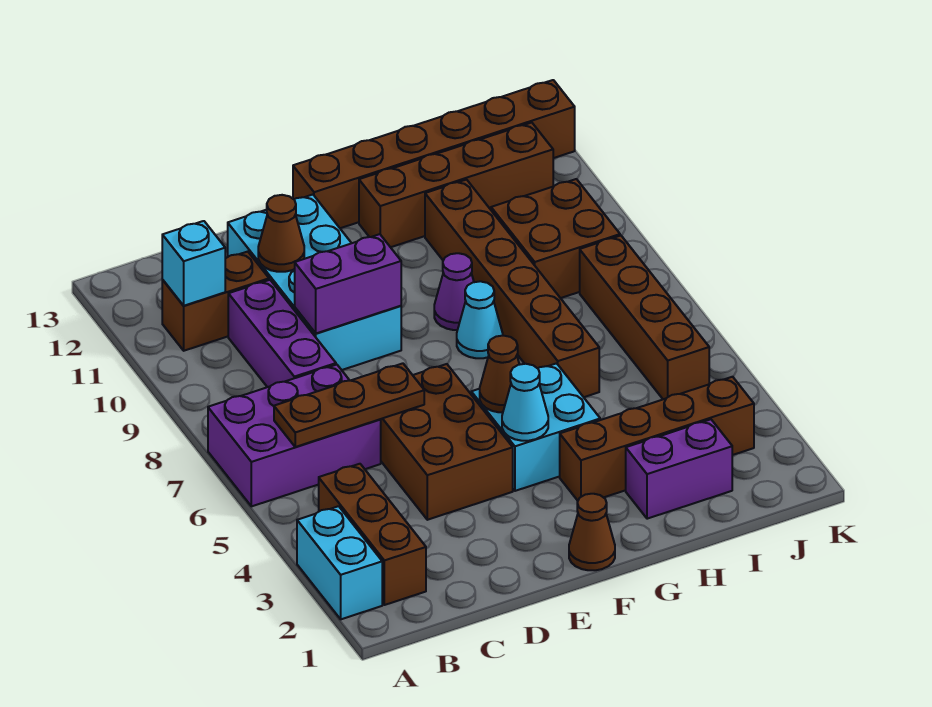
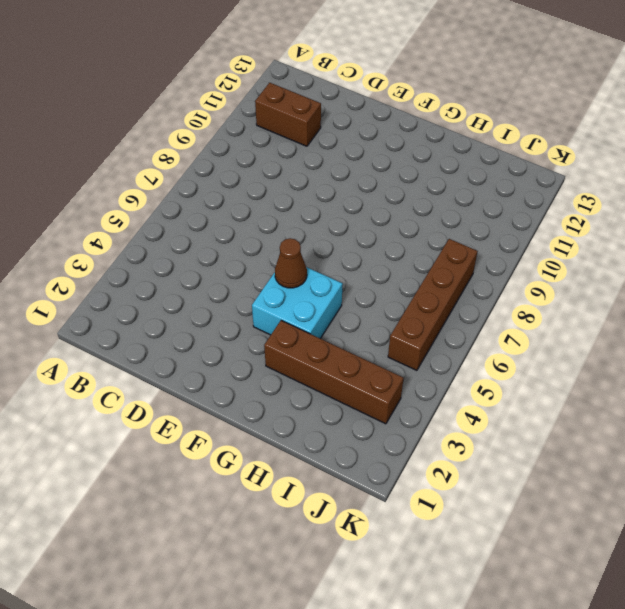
none -> cyan brick A2:A3 level 1
none -> purple brick A6:C7 level 1
none -> brown brick B2:B4 level 1

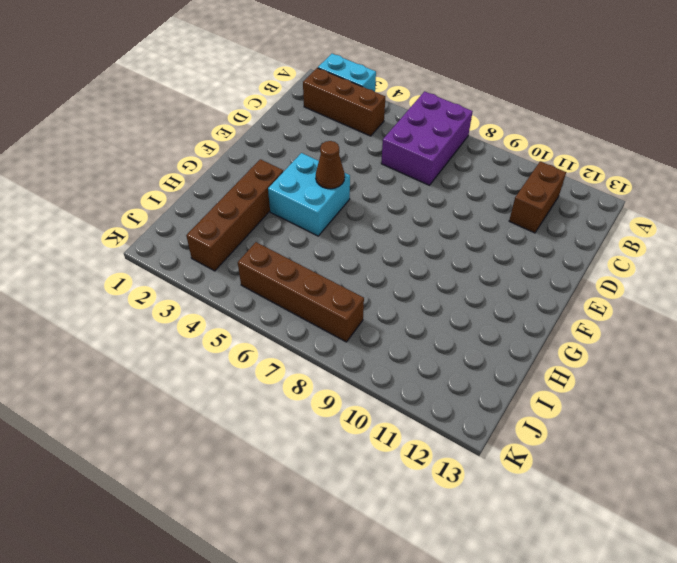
none -> purple brick C8:C10 level 1
none -> brown brick D4:E6 level 1
none -> cyan brick D9:E12 level 1

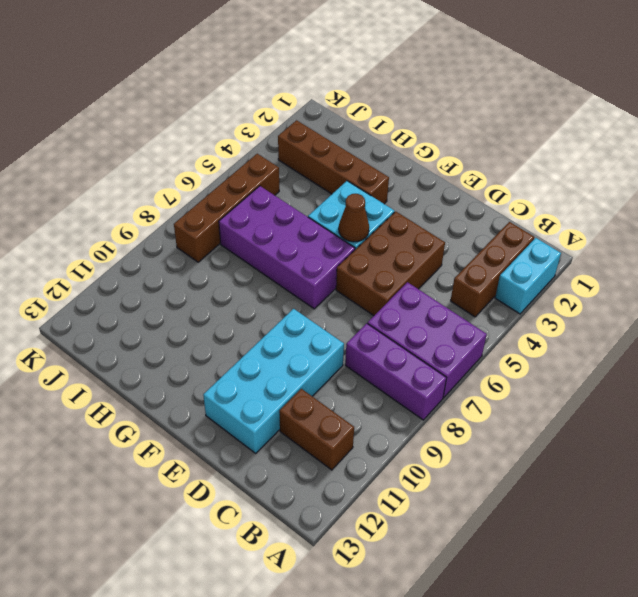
purple brick A8:C8 level 1 -> purple brick C8:C10 level 1
purple brick F6:I7 level 1 -> brown brick H6:H11 level 1
none -> brown cone F1 level 1
none -> brown brick F13:K13 level 1
none -> cyan cone G8 level 1

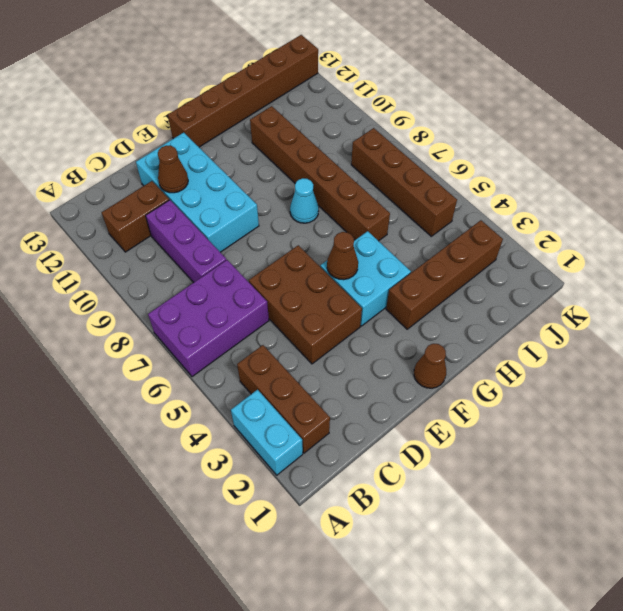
none -> purple cone G9 level 1
none -> brown brick G12:J12 level 1
none -> purple brick H2:I2 level 1

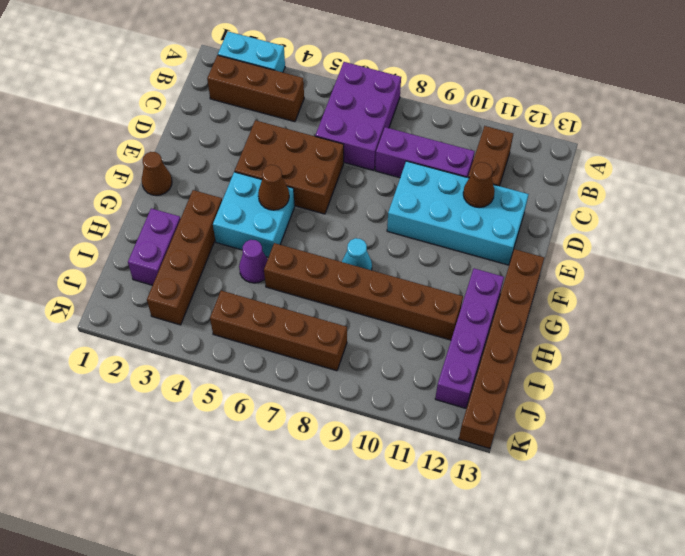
purple brick G12:J12 level 1 -> brown brick G12:J12 level 1
purple cone H5 level 1 -> purple cone G9 level 1
none -> brown brick I9:J10 level 1
none -> brown plate B6:D6 level 2
none -> cyan brick B11 level 2

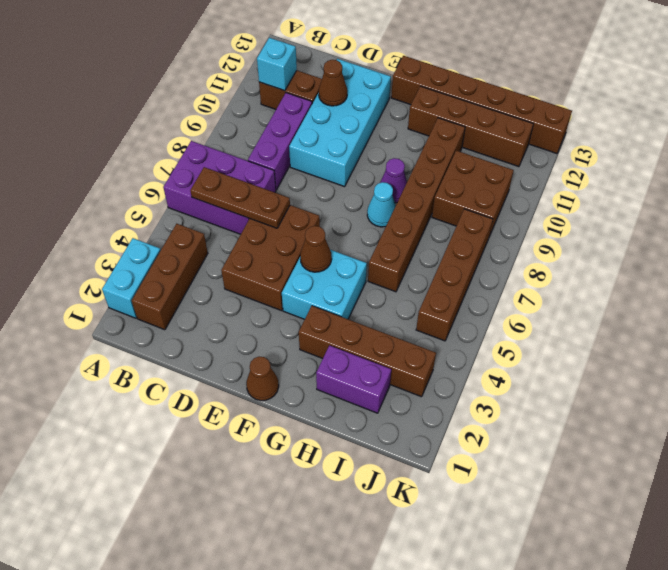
none -> purple brick D9:E9 level 2
none -> cyan cone F4 level 2

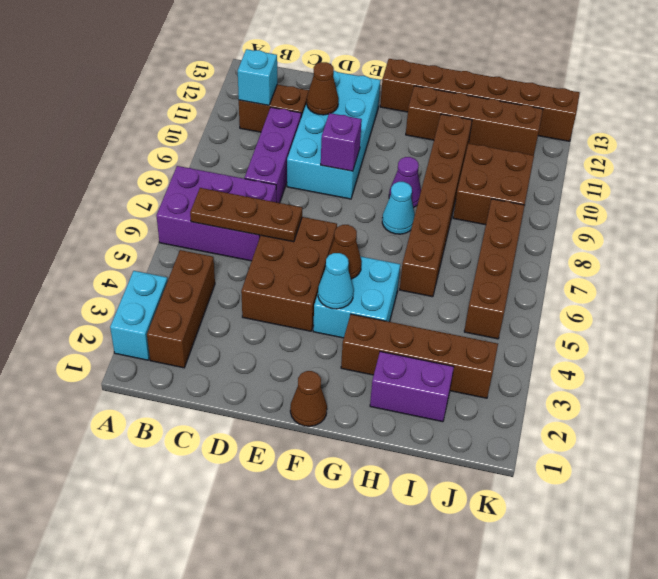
purple brick E9 level 2 -> purple brick D9:E9 level 2

